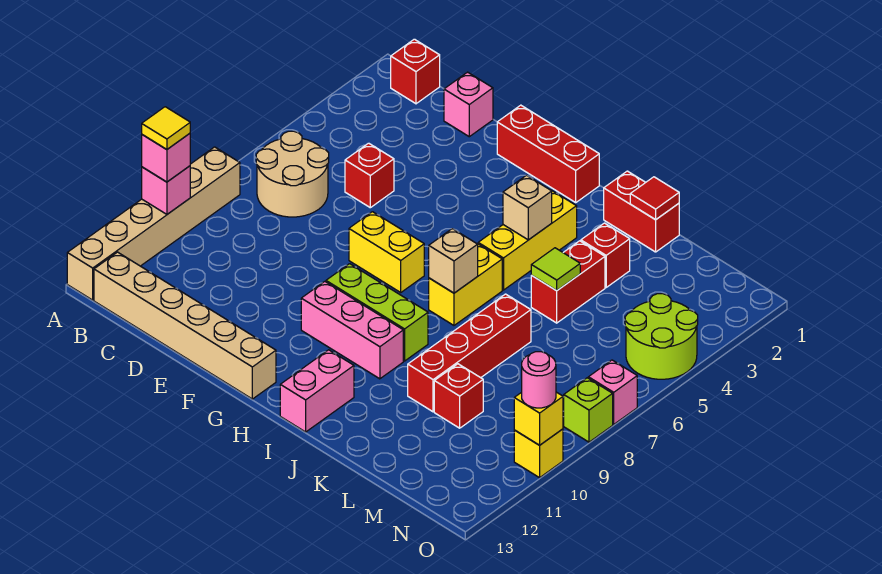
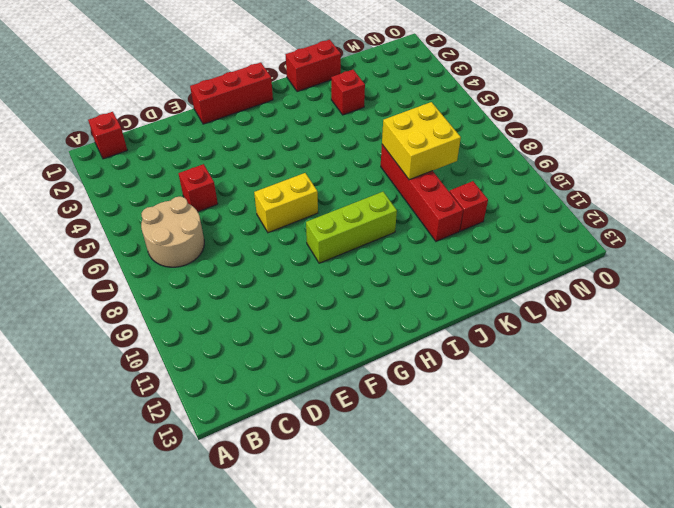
yellow brick K7:L8 level 2 -> none
none -> tan brick A8:A13 level 1
none -> tan brick B13:G13 level 1
none -> pink brick D1 level 1
none -> pink brick G10:I10 level 1

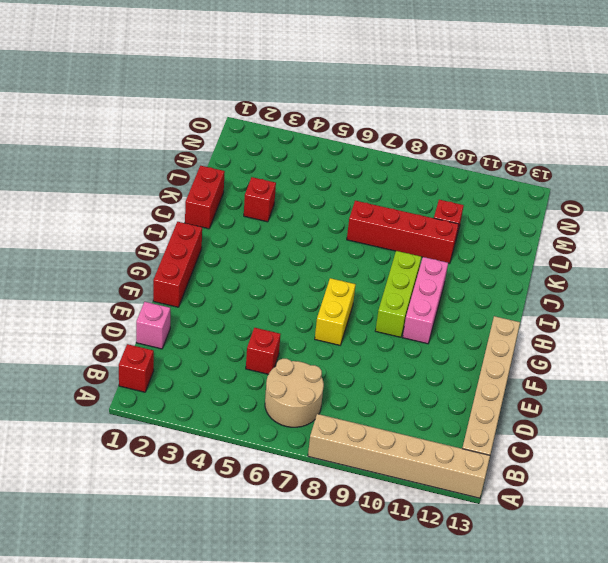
none -> yellow brick I3:I5 level 1
none -> yellow brick I6:I7 level 1
none -> pink brick I12:I13 level 1
none -> red brick K4:K5 level 1

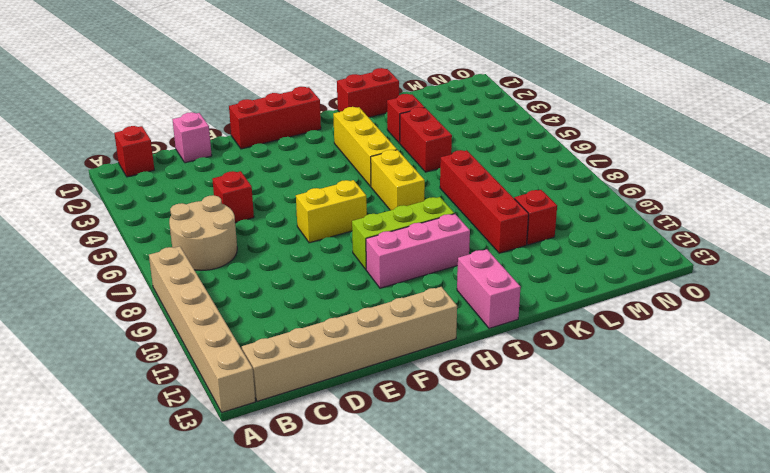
none -> lime round brick N4:O5 level 1
none -> pink brick O7 level 1
none -> lime brick O8 level 1
none -> yellow brick O10 level 1

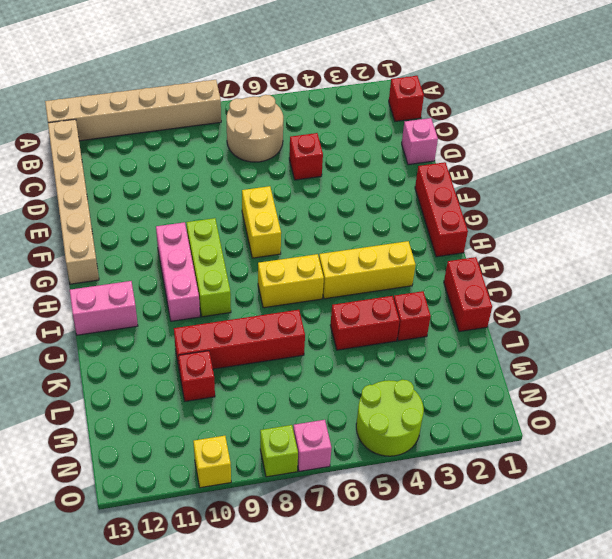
none -> pink brick A10 level 2
none -> tan brick I4 level 2
none -> tan brick I7 level 2
none -> red tile K1 level 2

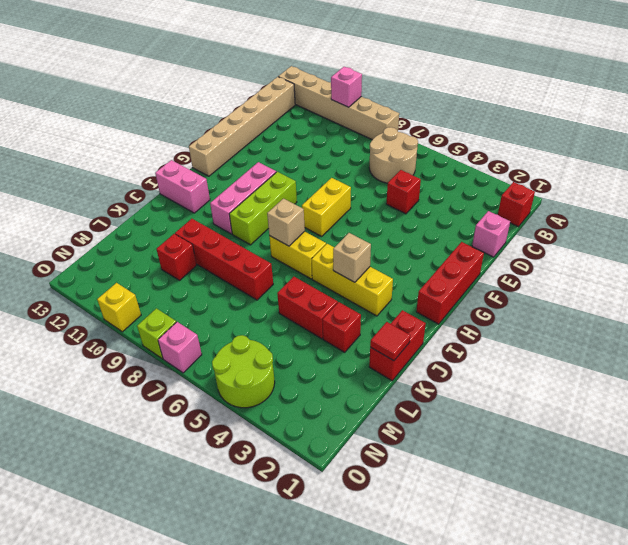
none -> lime tile K5 level 2
none -> yellow brick O10 level 2
none -> pink brick A10 level 3
none -> pink round brick O10 level 3

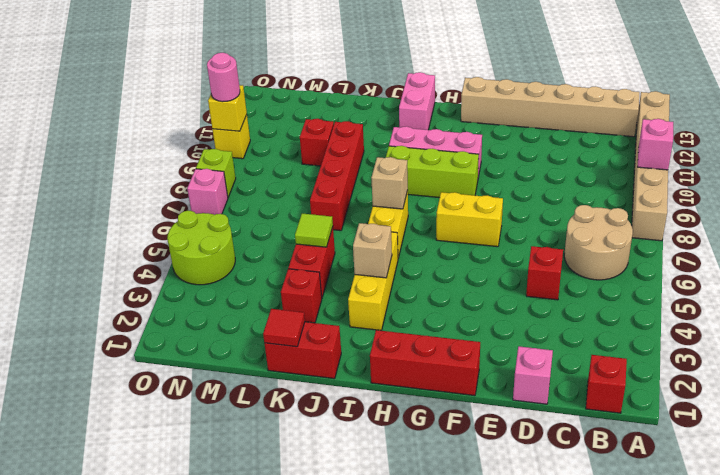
none -> pink brick A10 level 3
none -> yellow tile A10 level 4

